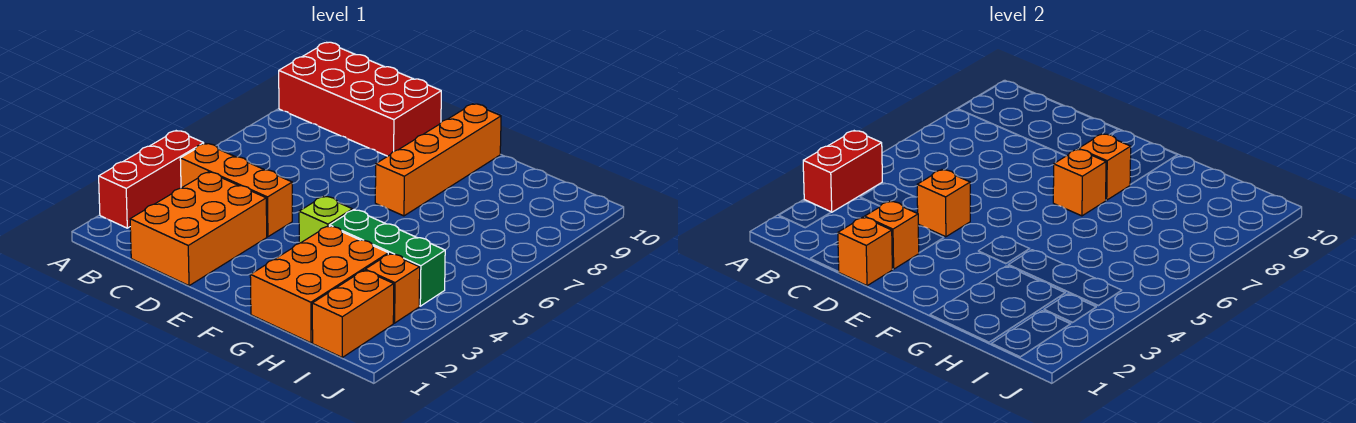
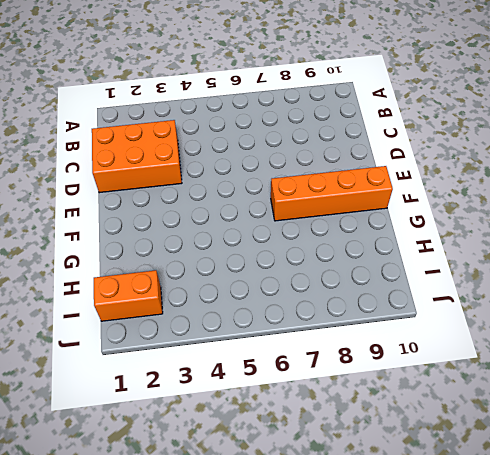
none -> red brick A2:A4 level 1
none -> red brick A9:D10 level 1
none -> orange brick B4:D4 level 1

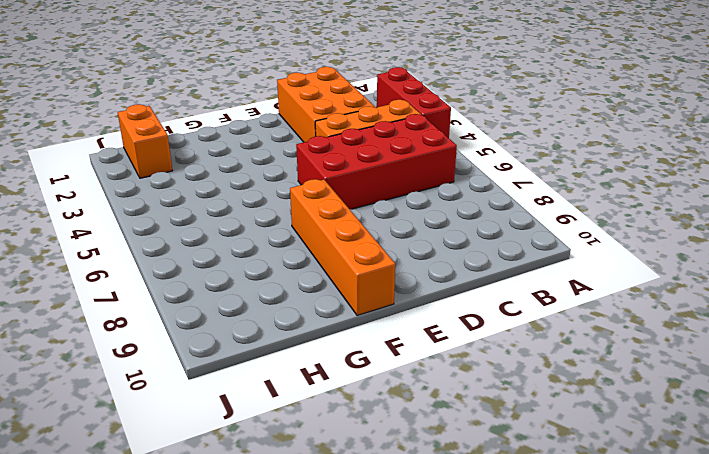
red brick B5:E6 level 1 -> red brick A9:D10 level 1
none -> lime brick F4 level 1
none -> orange brick G1:H3 level 1
none -> green brick G4:I4 level 1

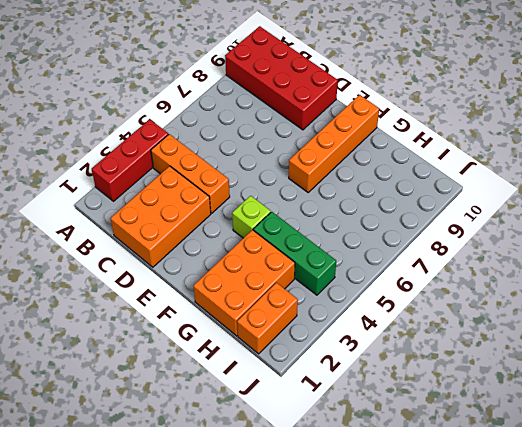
none -> orange brick I3 level 1
none -> red brick A3:A4 level 2
none -> orange brick D1 level 2

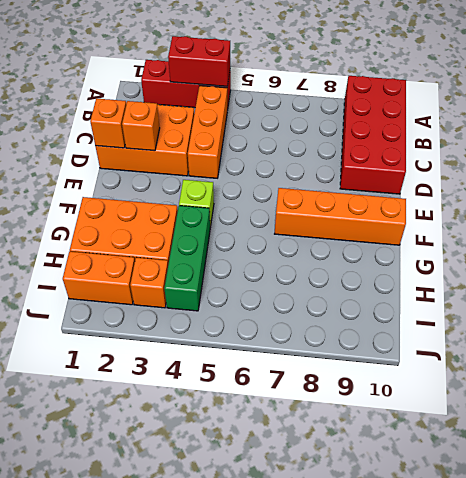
none -> orange brick D4 level 2
none -> orange brick F7 level 2
none -> orange brick F8 level 2

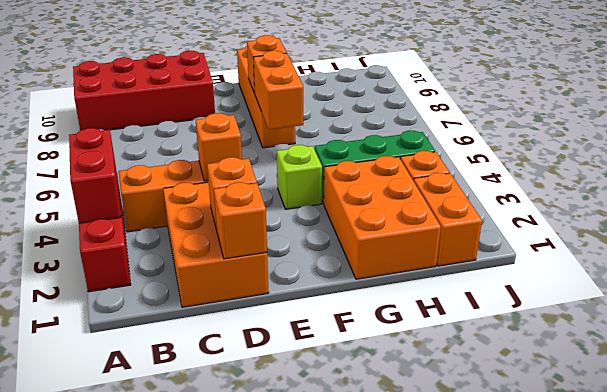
orange brick F6:F7 level 2 -> orange brick F7 level 2

